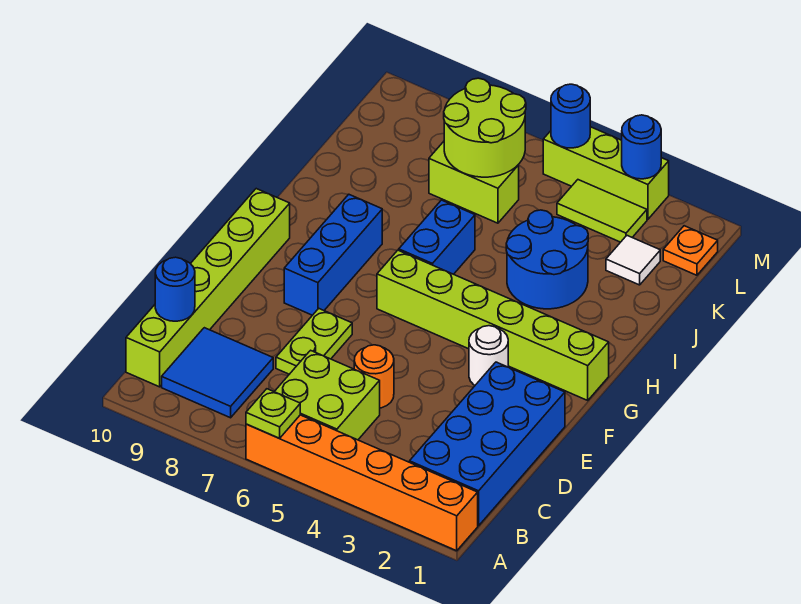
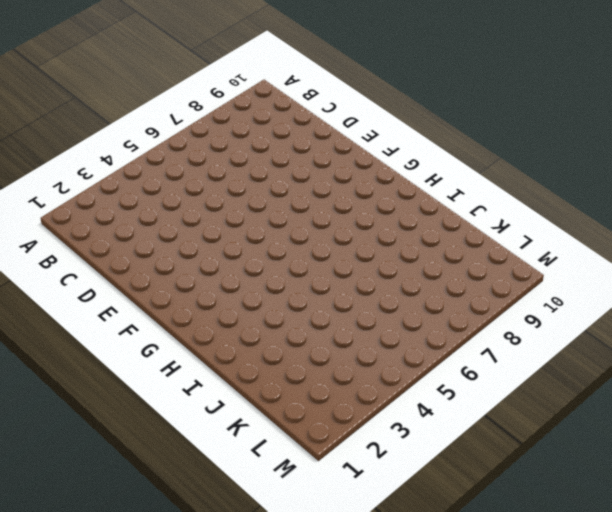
none -> orange brick A1:A6 level 1
none -> blue brick B1:E2 level 1
none -> lime brick B5:C6 level 1

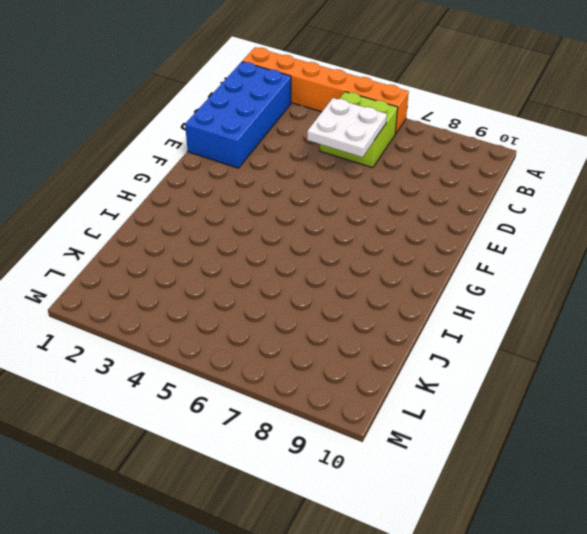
white plate C5:D6 level 2 -> none
none -> blue tile B8:C9 level 1
none -> lime brick B10:G10 level 1
none -> orange round brick D5 level 1

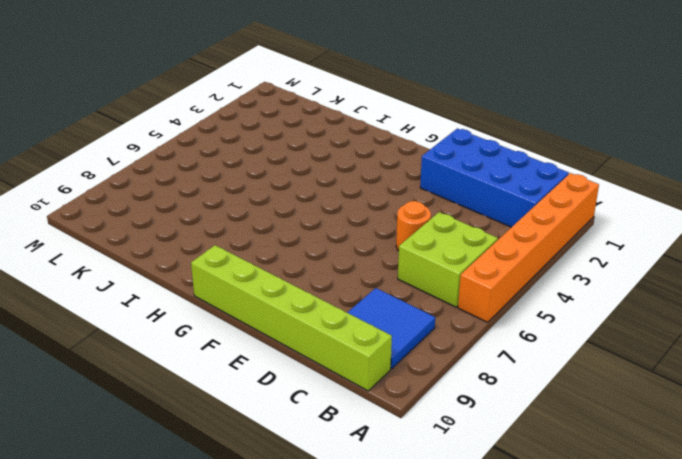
none -> lime plate D7:E7 level 1
none -> white round brick F3 level 1
none -> blue brick F8:H8 level 1

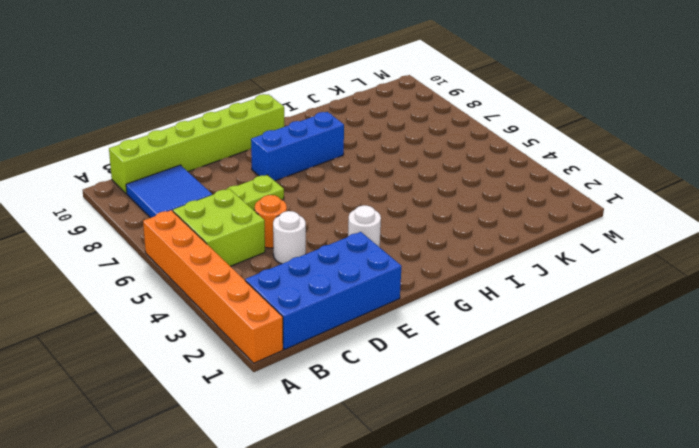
white round brick D4 level 1 -> none
none -> lime brick G1:G6 level 1
none -> blue brick H6:I6 level 1
none -> blue round brick I3:J4 level 1

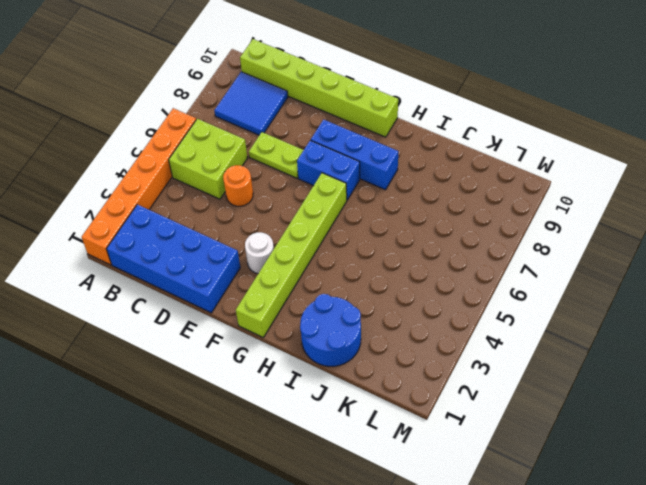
blue brick F7:G7 level 1 -> blue brick H6:I6 level 1
blue round brick I1:J2 level 1 -> blue round brick I3:J4 level 1
none -> white tile K2 level 1
none -> lime brick K6:K7 level 1
none -> orange plate L1 level 1

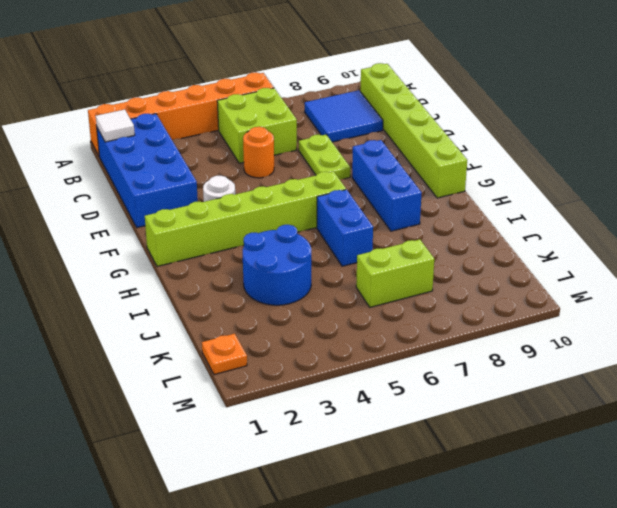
white tile B1 level 2 -> white tile K2 level 1
none -> lime tile L3:L4 level 1
none -> lime brick M3:M5 level 1
none -> lime plate A6 level 2

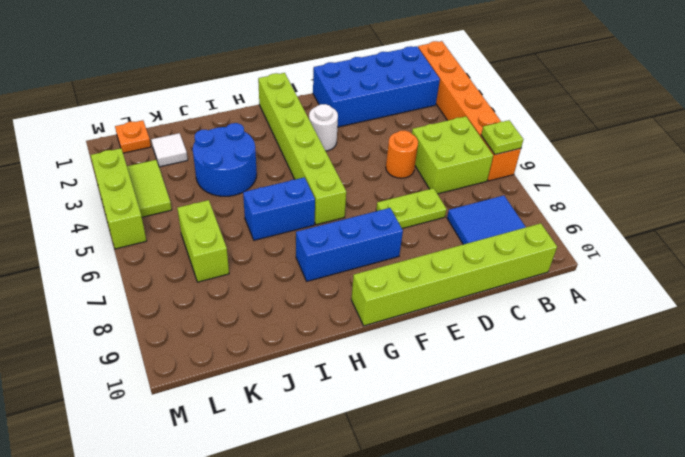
none -> blue round brick C10 level 2
none -> lime round brick K6:L7 level 2
none -> blue round brick M3 level 2

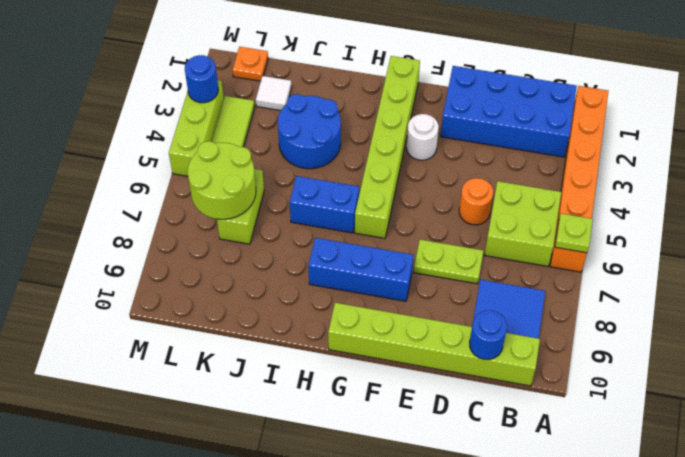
none -> blue round brick M5 level 2

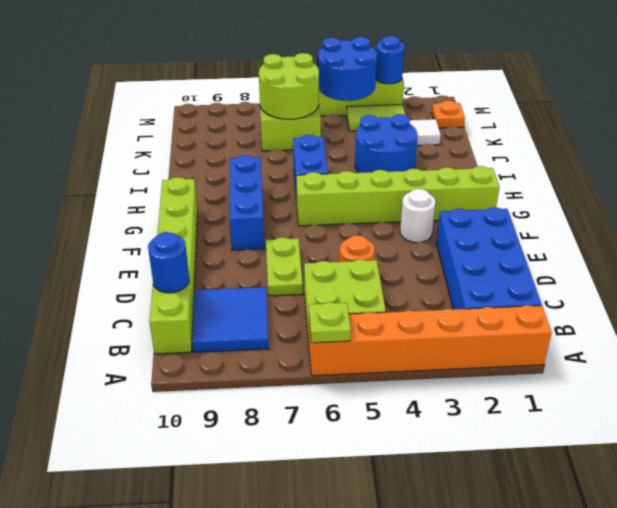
blue round brick L4:M5 level 2 -> blue round brick M5 level 2

